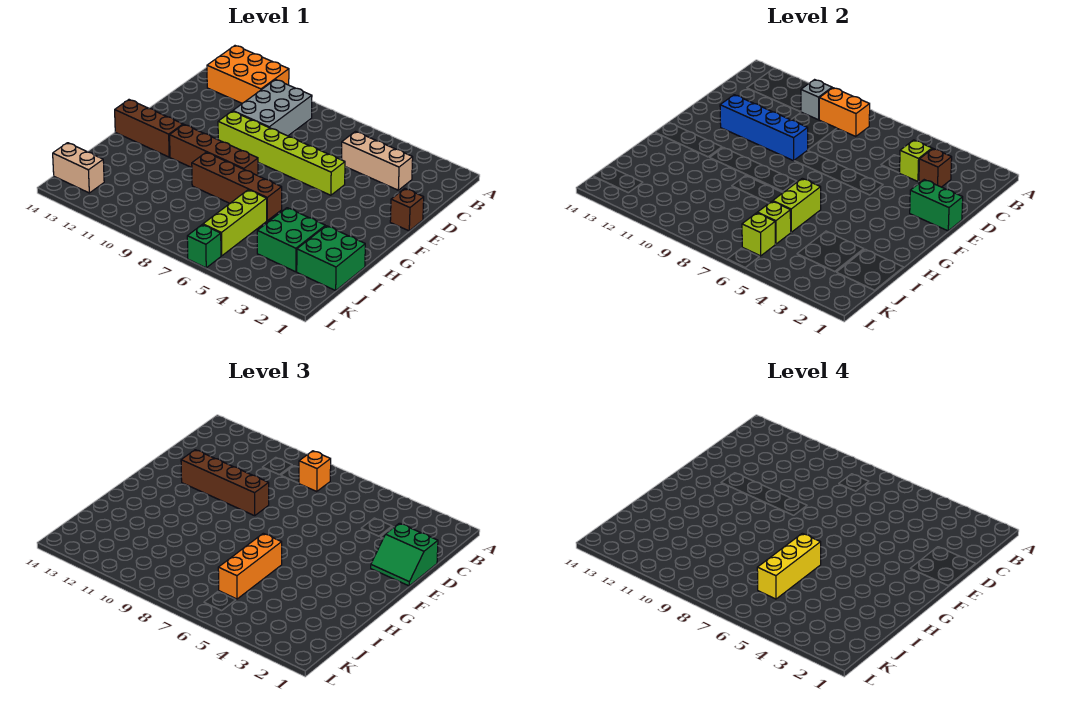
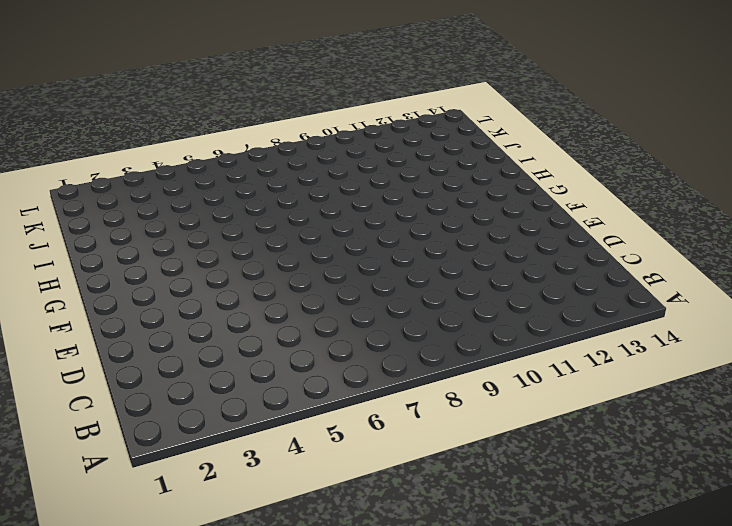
none -> orange brick A11:B13 level 1
none -> grey brick B9:D10 level 1
none -> tan brick C3:C5 level 1

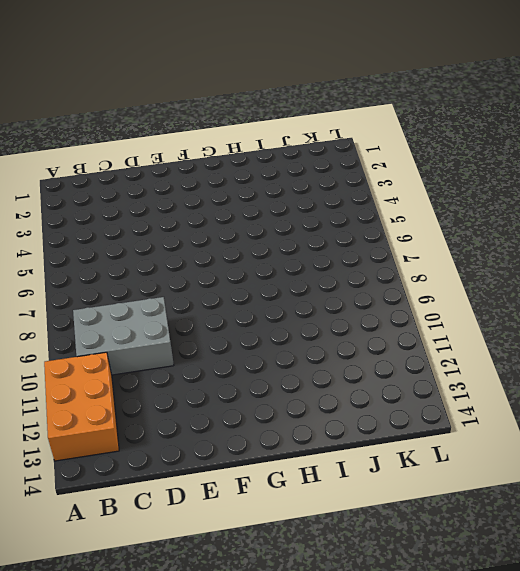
none -> tan brick C3:C5 level 1
none -> brown brick E1 level 1
none -> lime brick E5:E10 level 1

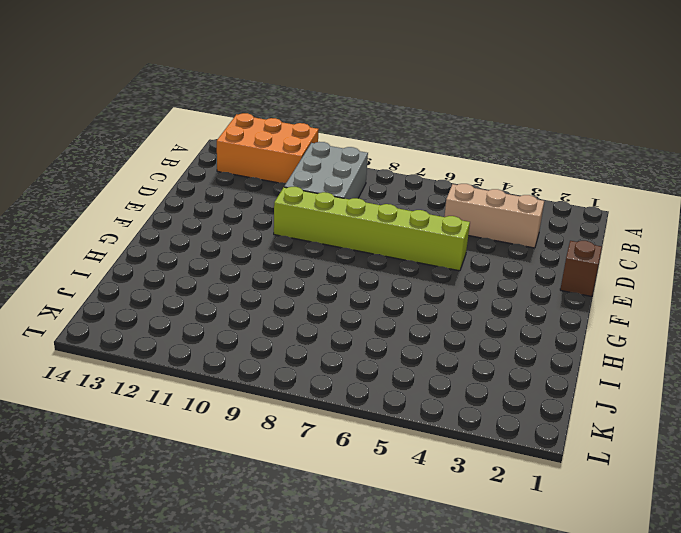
none -> brown brick G8:G11 level 1
none -> brown brick G12:G14 level 1
none -> brown brick H6:H9 level 1

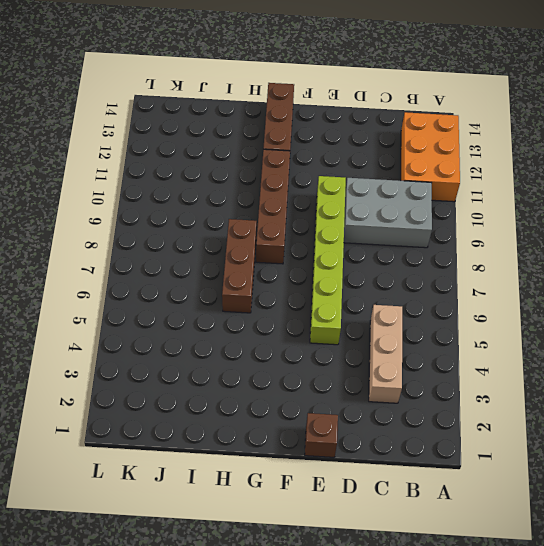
brown brick H6:H8 level 1 -> brown brick H6:H9 level 1
none -> green brick I1:J2 level 1
none -> green brick I3:J4 level 1
none -> lime brick I6:K6 level 1

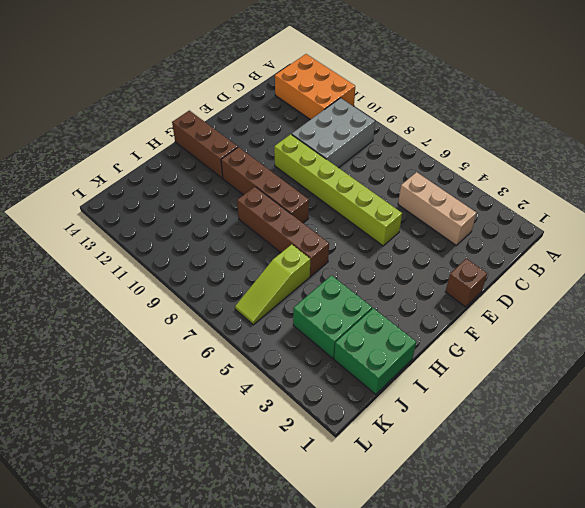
lime slope I6:K6 level 1 top I -> lime brick I6:K6 level 1
none -> tan brick K13:K14 level 1
none -> green brick L6 level 1
none -> orange brick B8:B9 level 2

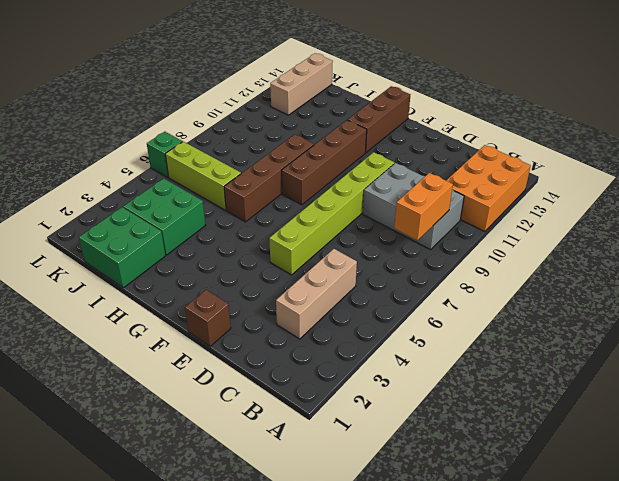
tan brick K12:K14 level 1 -> tan brick K13:K14 level 1
none -> grey brick B10 level 2
none -> brown brick C3 level 2
none -> lime brick C4 level 2

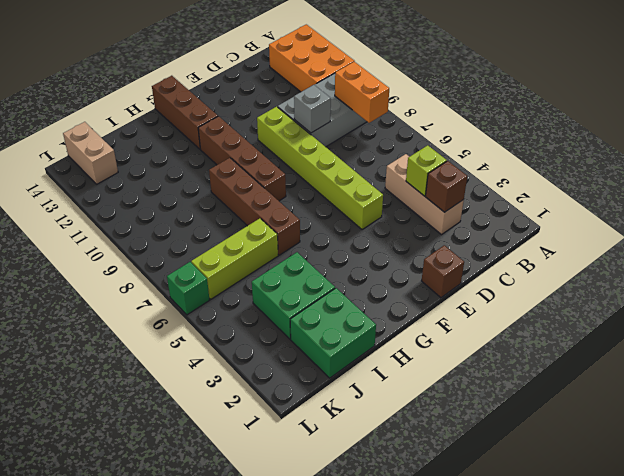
grey brick D9 level 2 -> grey brick B10 level 2
none -> green brick E1:E2 level 2
none -> blue brick E9:E12 level 2
none -> lime brick H6:I6 level 2

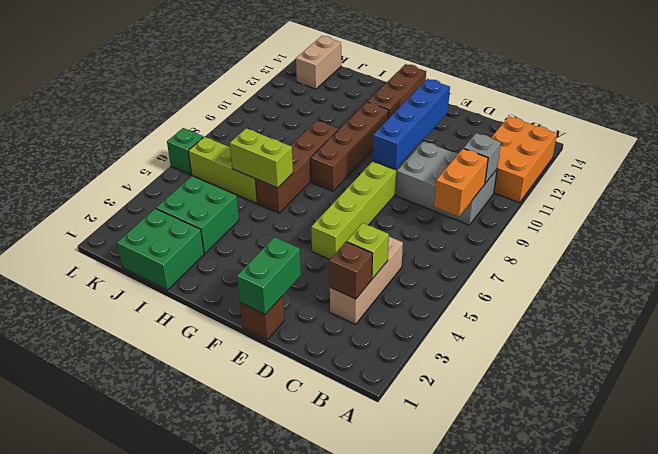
none -> lime brick J6 level 2
none -> lime brick K6 level 2
none -> orange brick B8 level 3

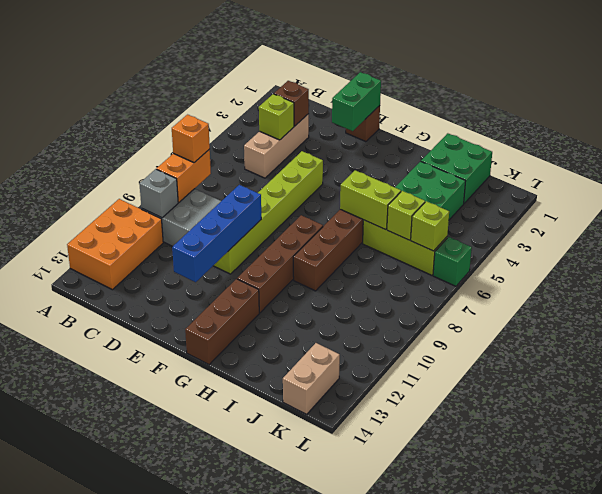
none -> green slope D1:E2 level 3 top D
none -> brown brick E9:E12 level 3
none -> orange brick H6:J6 level 3

